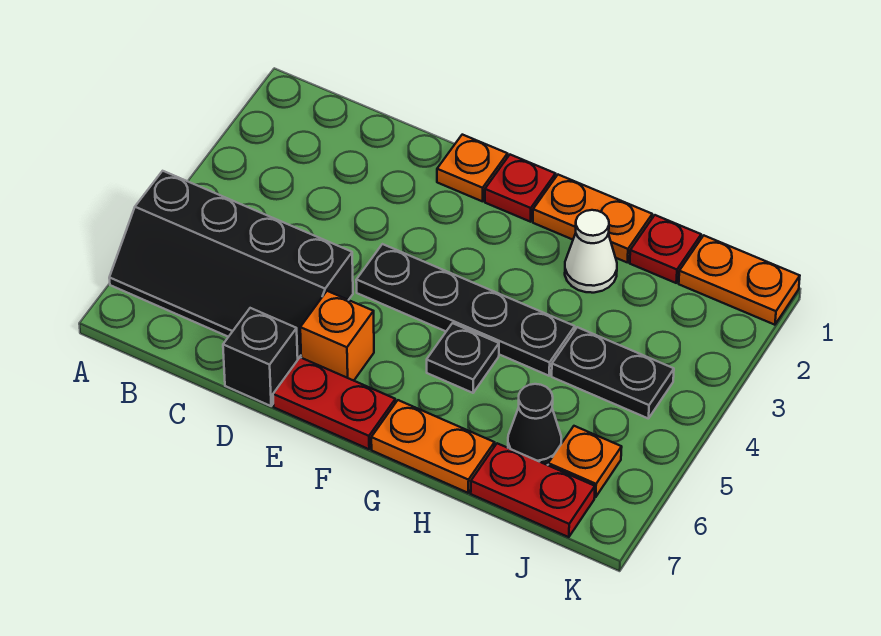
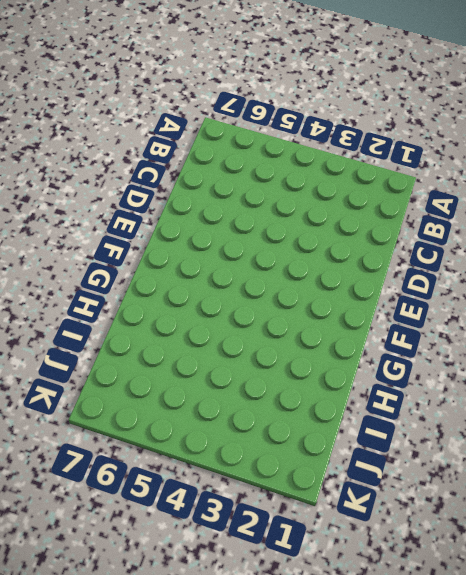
none -> black slope A5:D6 level 1 top 5
none -> black brick D7 level 1
none -> orange plate E1 level 1

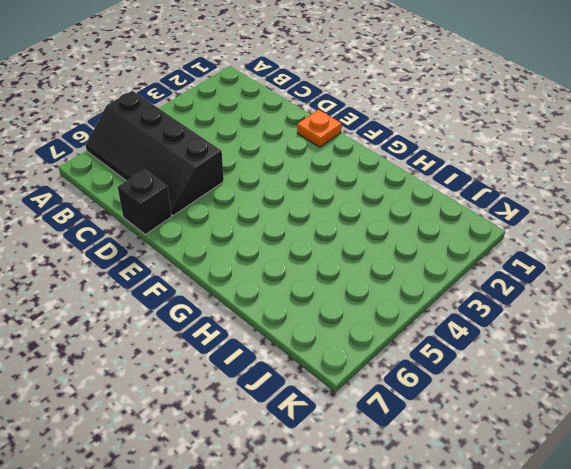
none -> black plate E4:H4 level 1
none -> orange brick E6 level 1
none -> red plate E7:F7 level 1

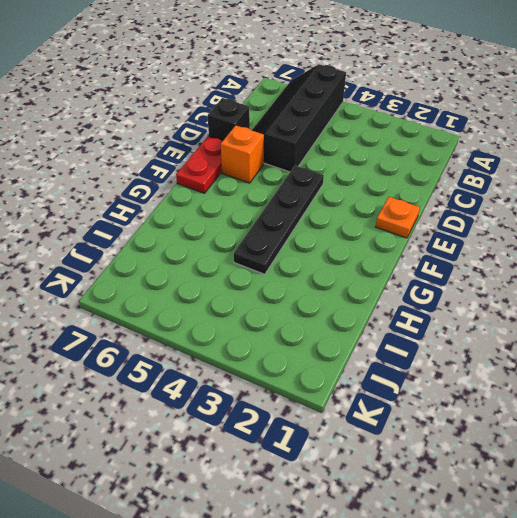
none -> red plate F1 level 1
none -> orange plate G1:H1 level 1
none -> black plate G5 level 1

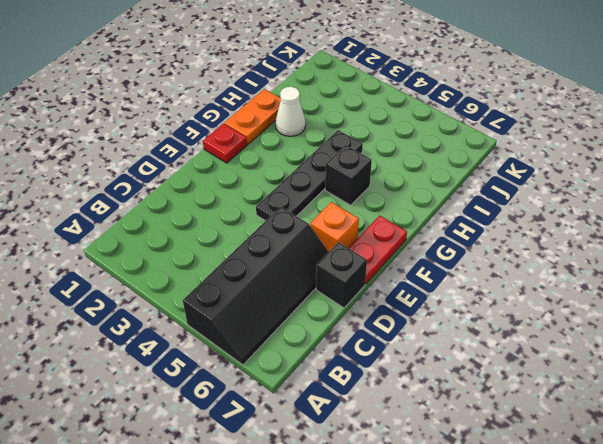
black brick G5 level 1 -> black plate G5 level 1
none -> orange plate E1 level 1
none -> orange plate G7:H7 level 1
none -> red plate I1 level 1

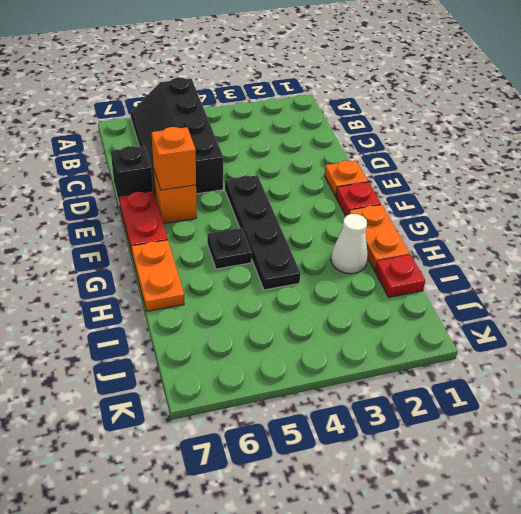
orange brick E6 level 2 -> none
none -> black plate I4:J4 level 1
none -> black cone I6 level 1
none -> red plate I7:J7 level 1

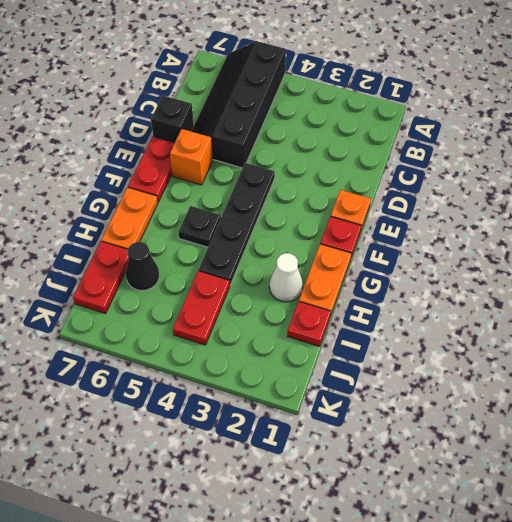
red plate I4:J4 level 1 -> black plate I4:J4 level 1
none -> orange plate J1:K1 level 1
none -> orange plate J6 level 1

